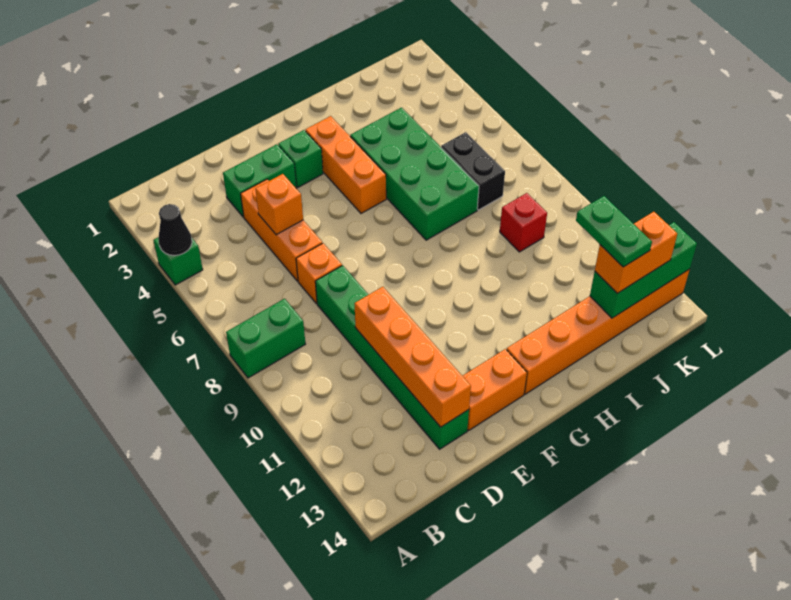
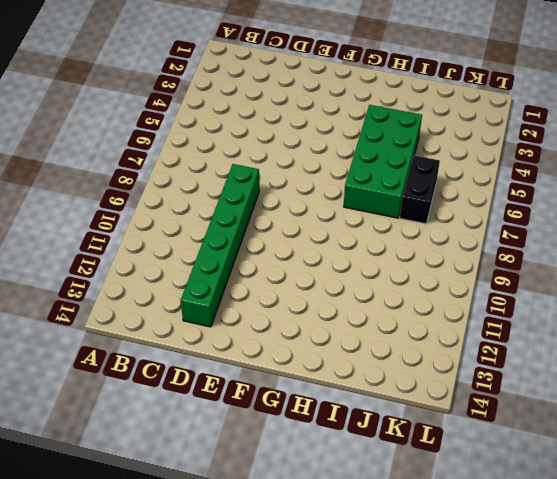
none -> green brick A4 level 1
none -> green brick A8:B8 level 1
none -> green brick D3:E3 level 1

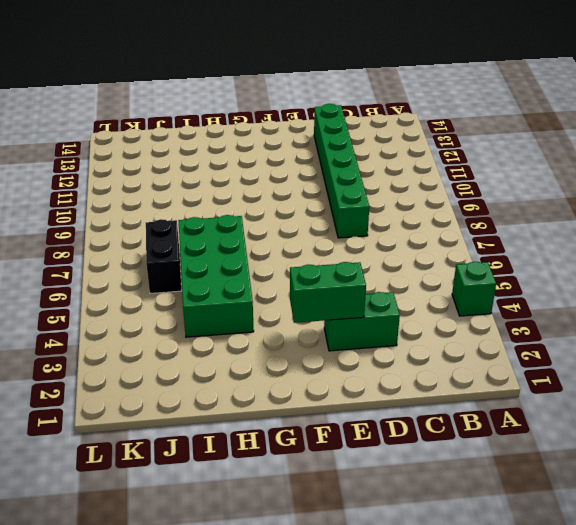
green brick E3:F3 level 2 -> green brick A8:B8 level 1
none -> orange brick D4:D6 level 1
none -> orange brick D7 level 1
none -> orange brick E13:F13 level 1

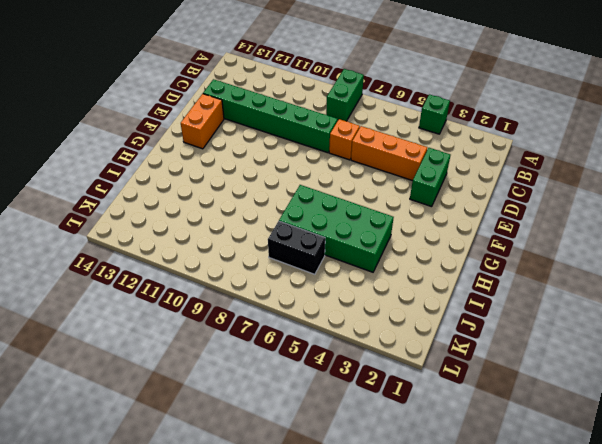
none -> green brick F3 level 1
none -> orange brick G3:G5 level 1
none -> orange brick G13:L13 level 1

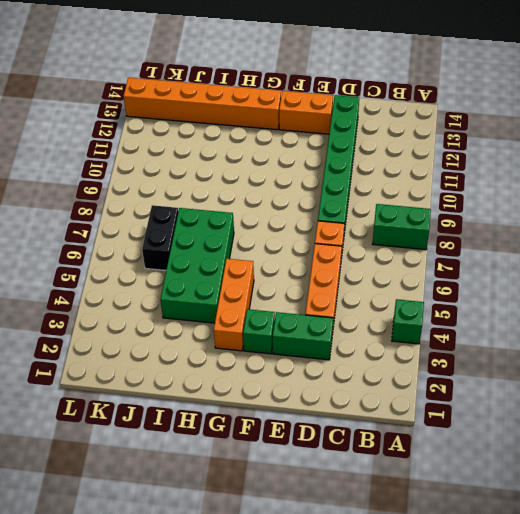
none -> red brick J9 level 1
none -> black cone A4 level 2
none -> orange brick D5 level 2

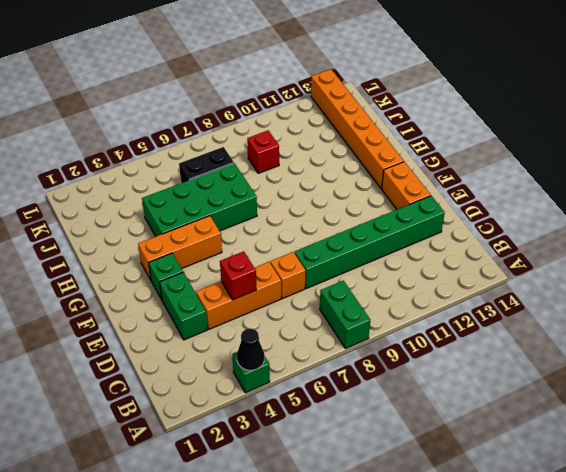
red brick D5 level 2 -> orange brick D5 level 2
none -> orange brick D10:D13 level 2
none -> green brick J13:L13 level 2
none -> orange brick J13:K13 level 3

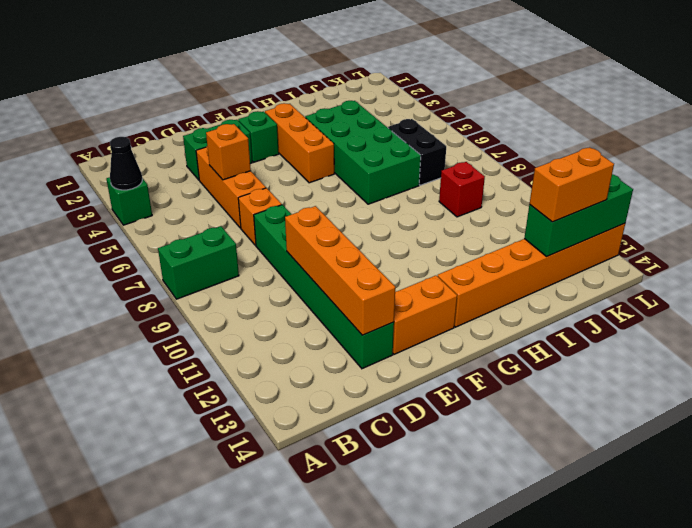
none -> green plate J12:J13 level 4

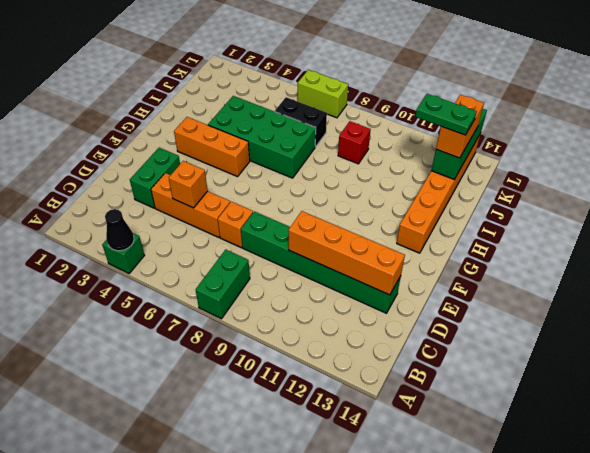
lime brick L6:L7 level 1 -> none
none -> orange brick E13:F13 level 1
none -> green brick F3 level 1

